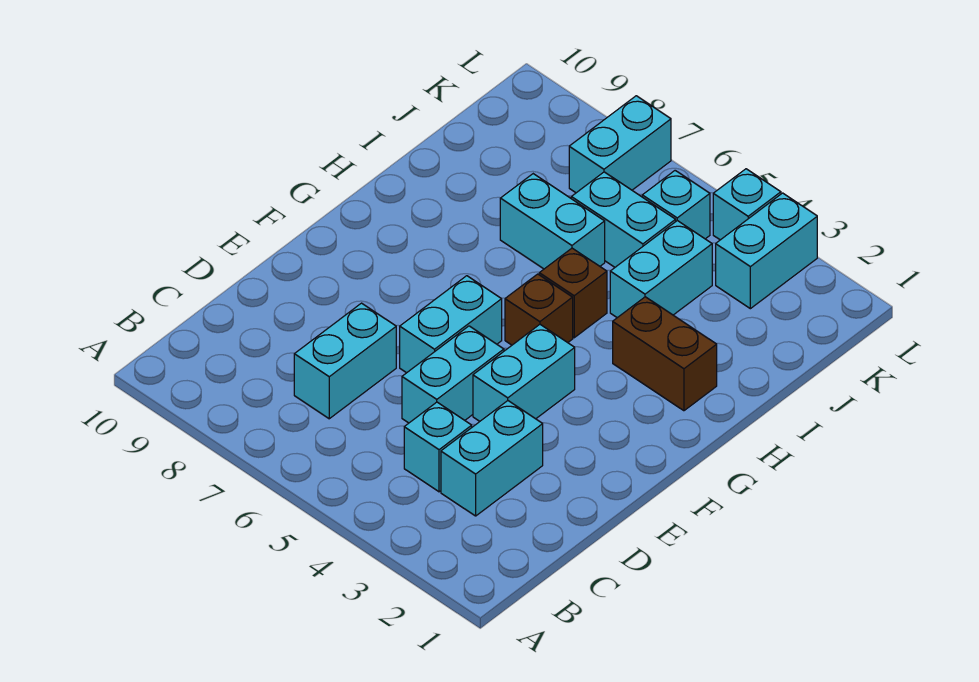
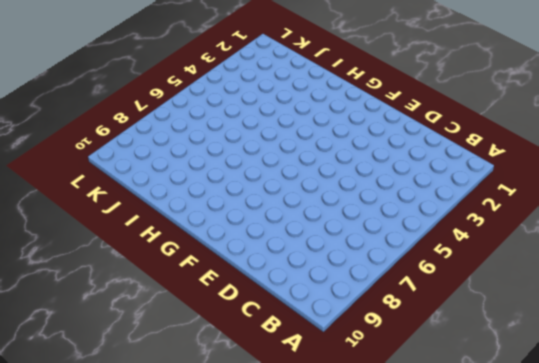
none -> cyan brick C3:D3 level 1
none -> cyan brick C4 level 1
none -> cyan brick C7:D7 level 1

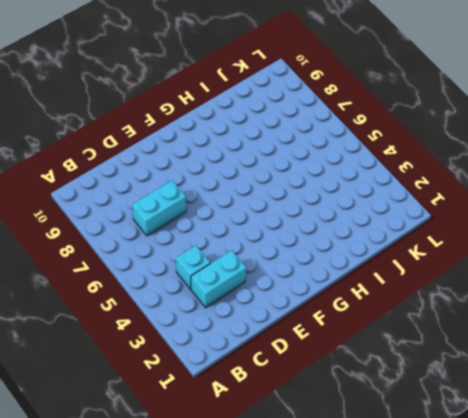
none -> cyan brick D5:E5 level 1
none -> cyan brick E4:F4 level 1
none -> cyan brick E6:F6 level 1

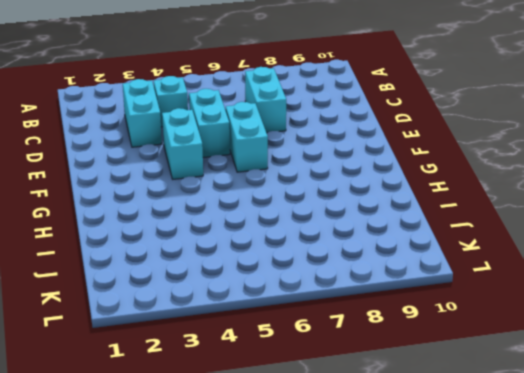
none -> brown brick G5 level 1
none -> brown brick H2:H3 level 1
none -> brown brick H5 level 1

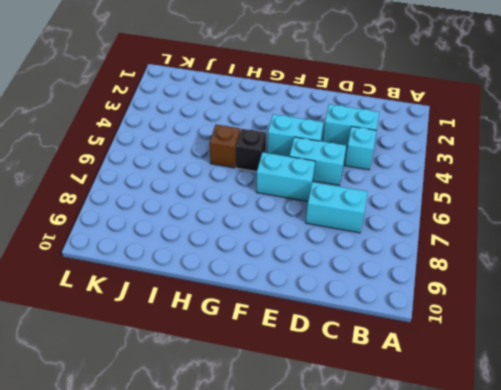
black brick G5 level 1 -> brown brick G5 level 1
none -> brown brick H2:H3 level 1
none -> cyan brick I4:J4 level 1
none -> cyan brick I6:I7 level 1

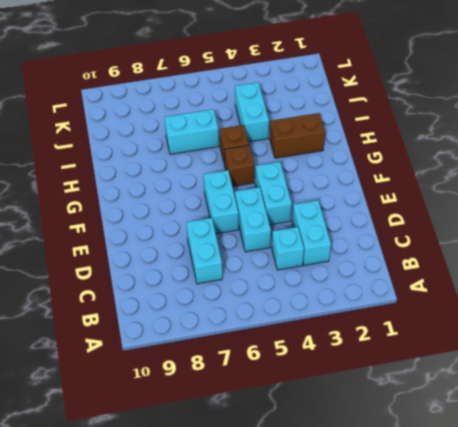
none -> cyan brick J5:J6 level 1
none -> cyan brick K3:L3 level 1
none -> cyan brick K5 level 1

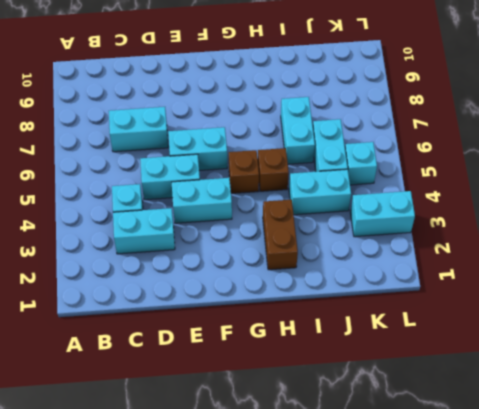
none -> cyan brick K7:L7 level 1
none -> cyan brick L4 level 1

